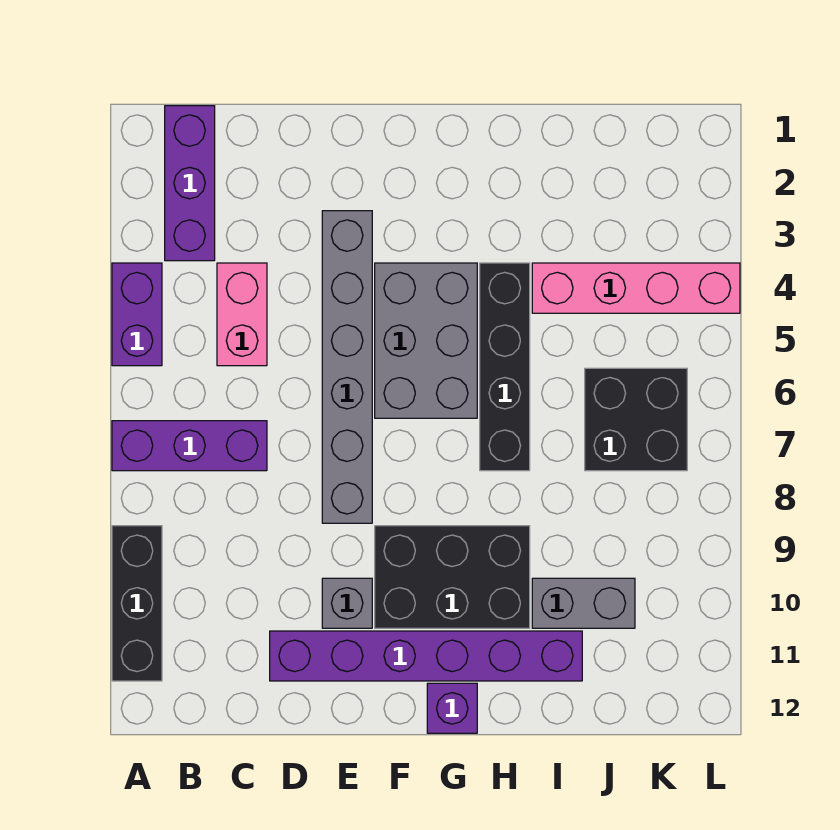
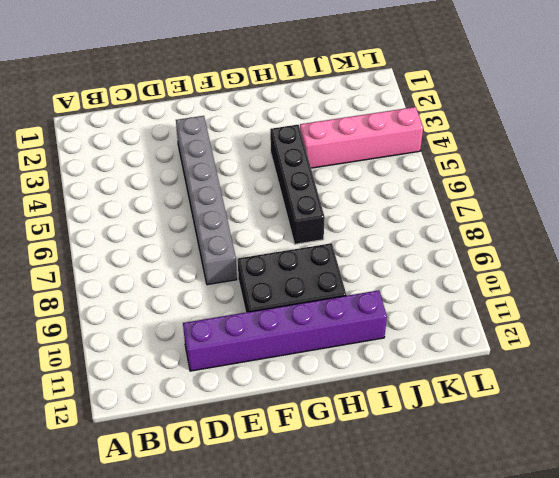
none -> purple brick A4:A5 level 1
none -> purple brick A7:C7 level 1
none -> black brick A9:A11 level 1

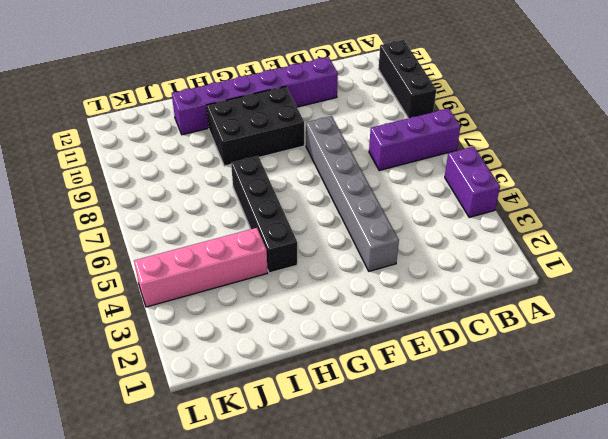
none -> purple brick B1:B3 level 1
none -> pink brick C4:C5 level 1
none -> grey brick E10 level 1

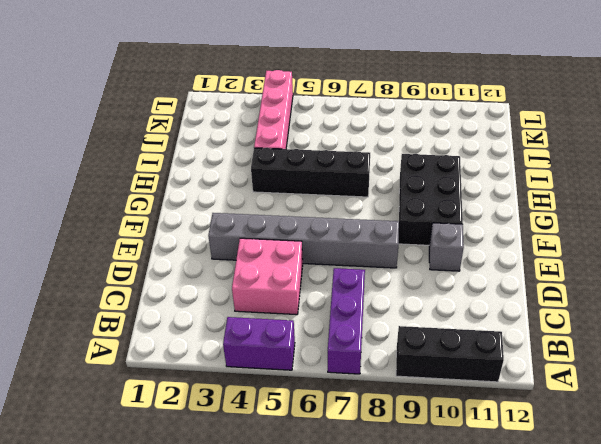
pink brick C4:D5 level 1 -> pink brick C4:C5 level 1
none -> purple brick B1:B3 level 1
none -> purple brick D11:I11 level 1
none -> grey brick F4:G6 level 1

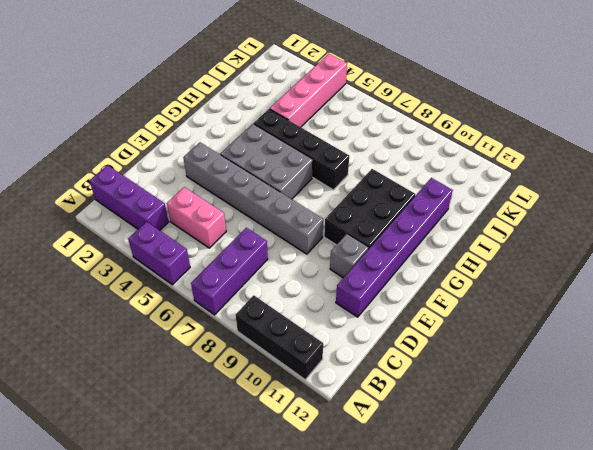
none -> purple brick G12 level 1
none -> grey brick I10:J10 level 1
none -> black brick J6:K7 level 1

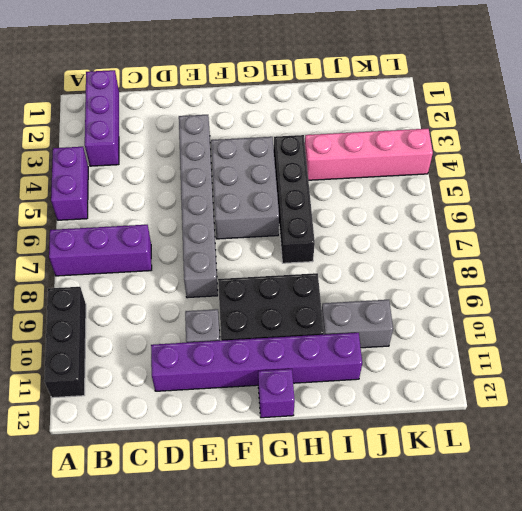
none -> pink brick C4:C5 level 1
none -> black brick J6:K7 level 1

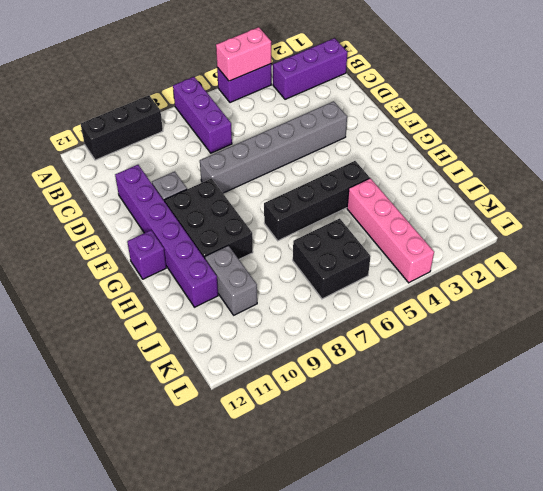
pink brick A4:A5 level 2 -> pink brick C4:C5 level 1
none -> grey brick F4:G6 level 1

